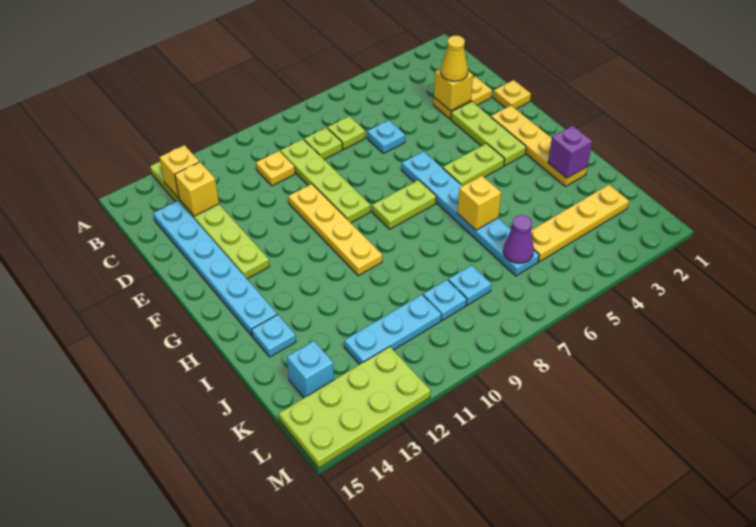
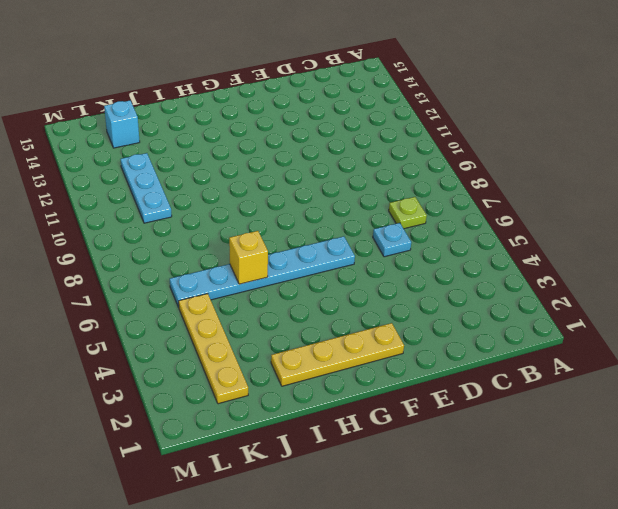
none -> lime plate A13:F13 level 1
none -> lime plate C8 level 1
none -> lime plate C9:F9 level 1

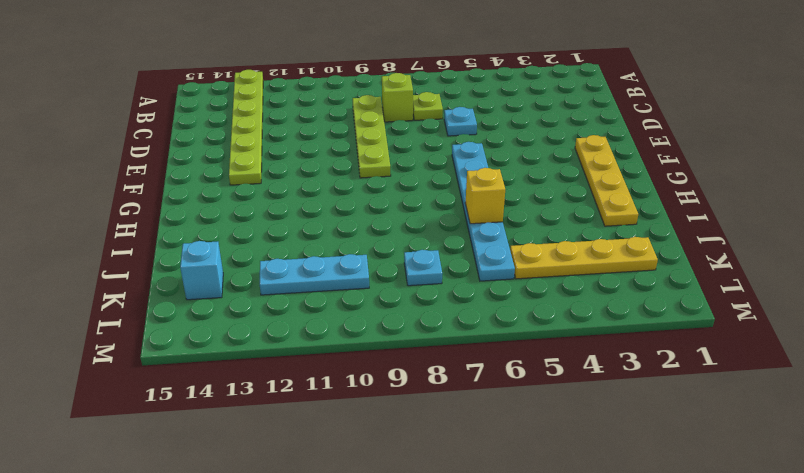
lime brick C8 level 1 -> lime plate C8 level 1
none -> yellow plate C10 level 1
none -> cyan plate C14:H14 level 1
none -> yellow plate D2:D3 level 1

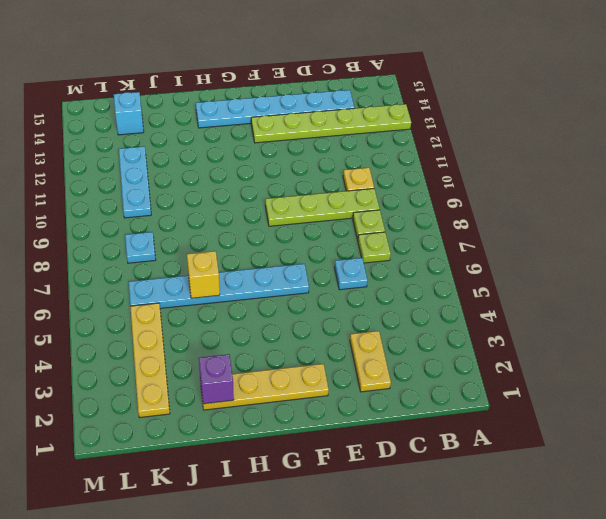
none -> yellow plate E1 level 1
none -> lime plate E3:G3 level 1
none -> yellow plate E10:H10 level 1

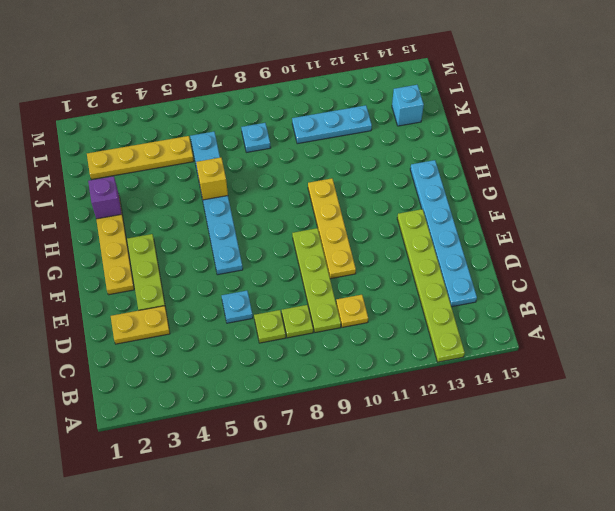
none -> yellow plate E1 level 1
none -> lime plate G4:G5 level 1
none -> lime plate G7:G8 level 1

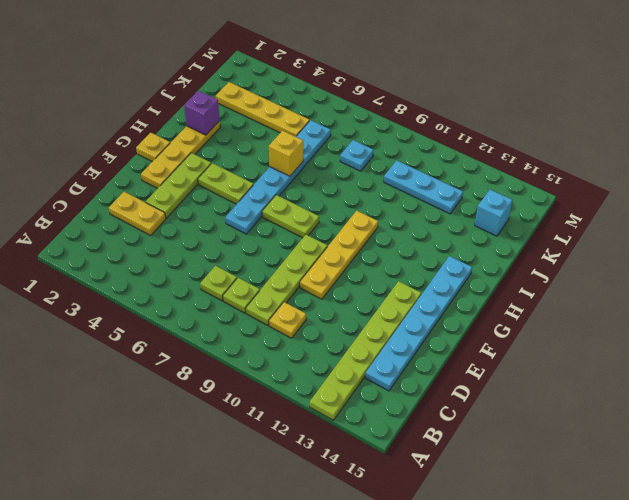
yellow plate G1 level 1 -> yellow plate E1 level 1
none -> cyan plate D6 level 1
none -> cyan plate I14 level 1
none -> cyan plate K9 level 1

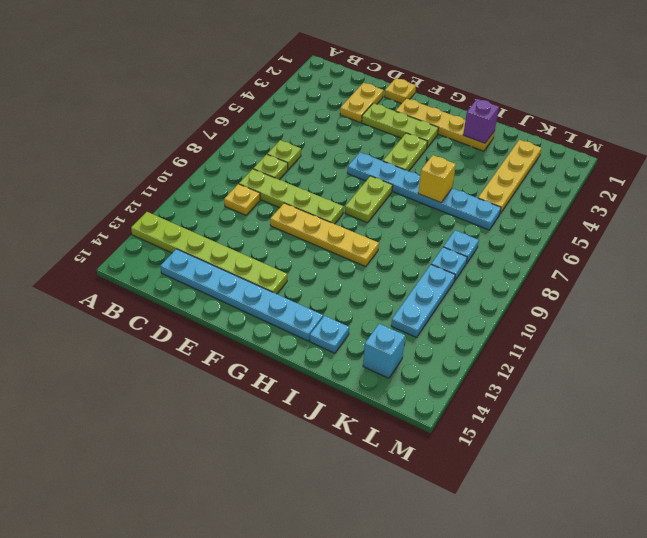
none -> cyan plate D6 level 1
none -> lime plate L12:M15 level 1
none -> yellow brick B13 level 2

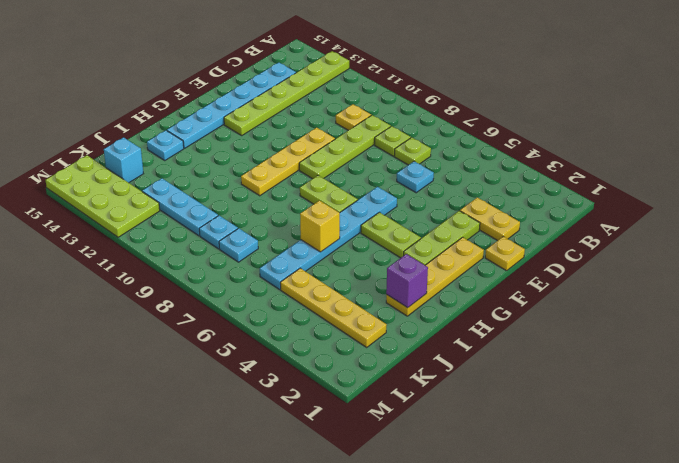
none -> yellow brick B13 level 2
none -> yellow brick C13 level 2
none -> yellow brick D3 level 2

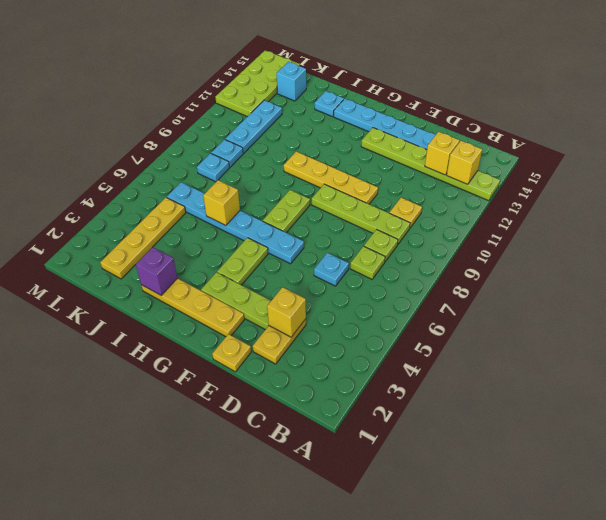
none -> purple cone K6 level 2
none -> yellow cone D3 level 3

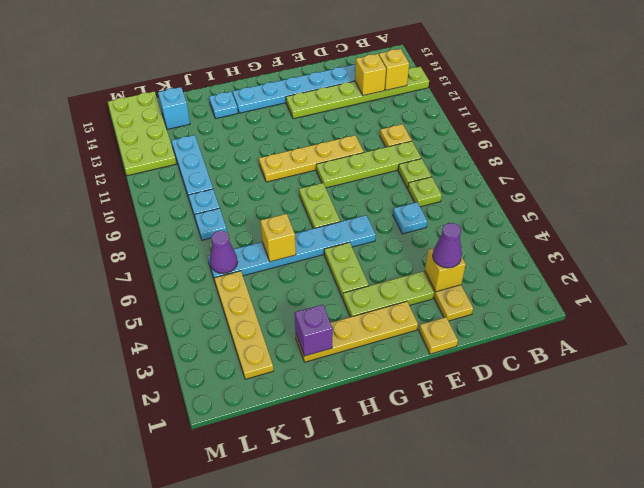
purple cone D3 level 3 -> yellow cone D3 level 3

